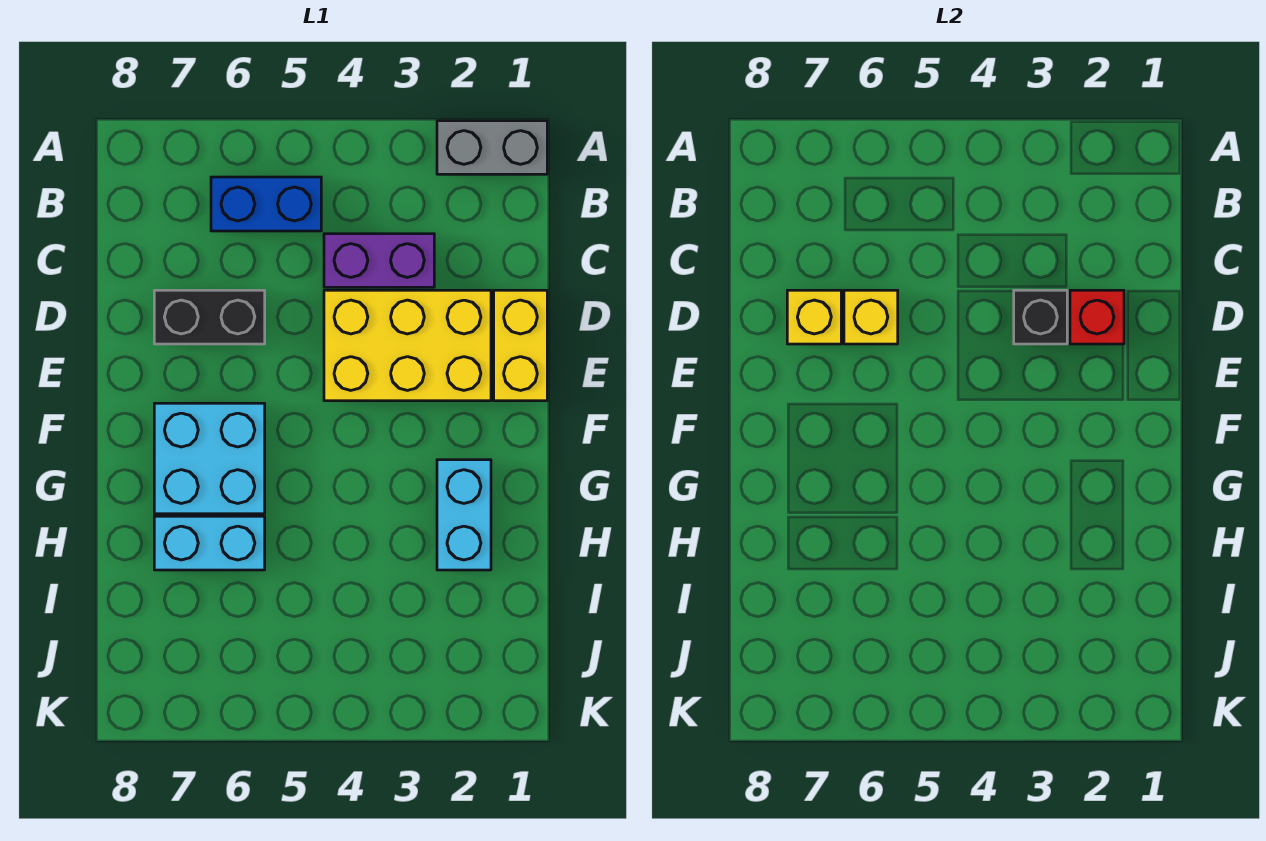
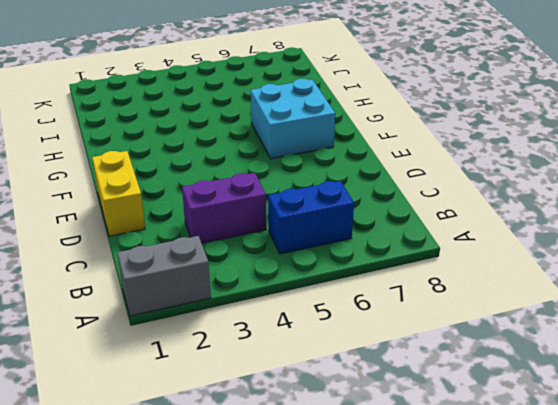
none -> yellow brick D2:E4 level 1
none -> black brick D6:D7 level 1
none -> cyan brick G2:H2 level 1

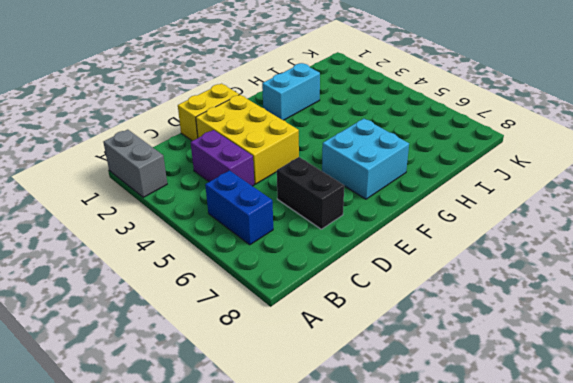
none -> cyan brick H6:H7 level 1
none -> red brick D2 level 2
none -> black brick D3 level 2

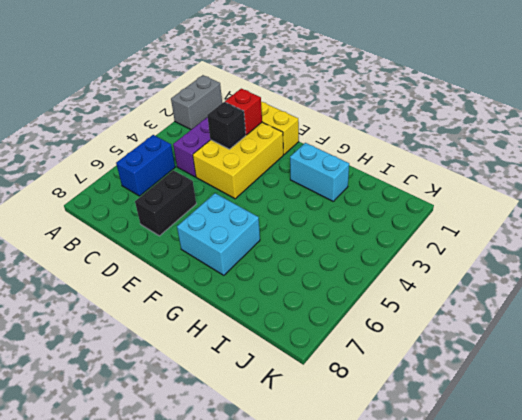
none -> cyan brick H6:H7 level 1
none -> yellow brick D6 level 2
none -> yellow brick D7 level 2

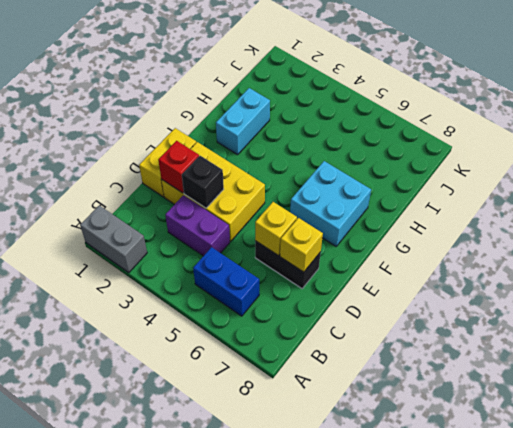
none -> cyan brick H6:H7 level 1

